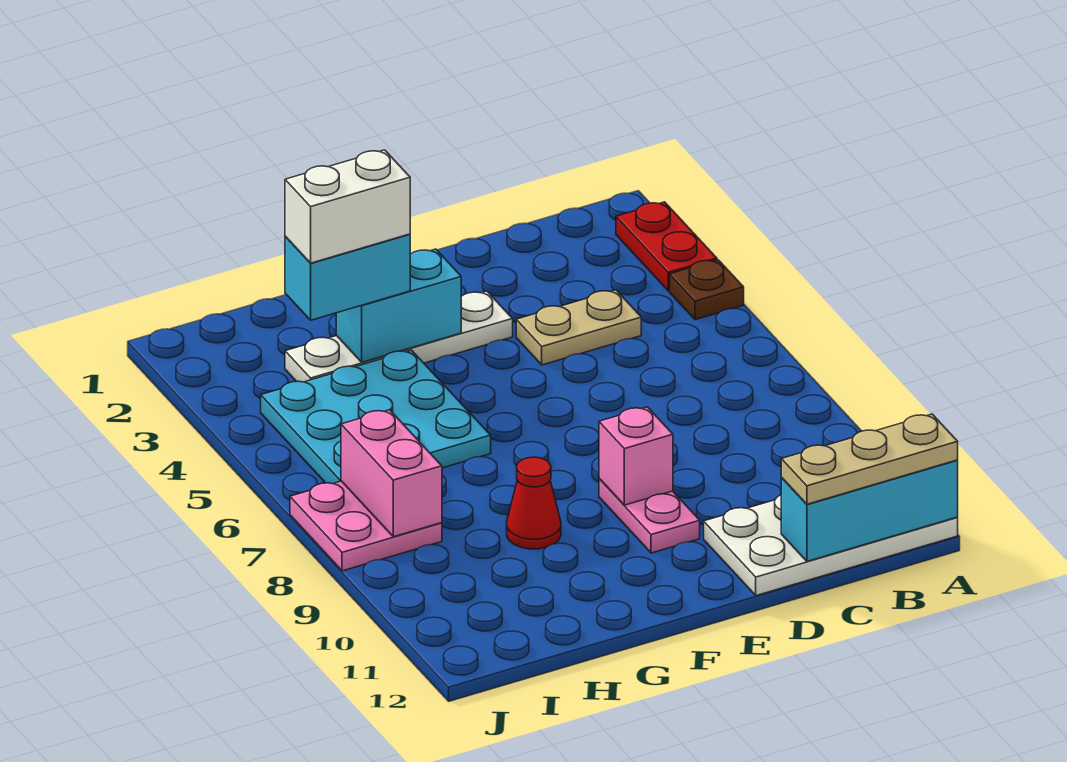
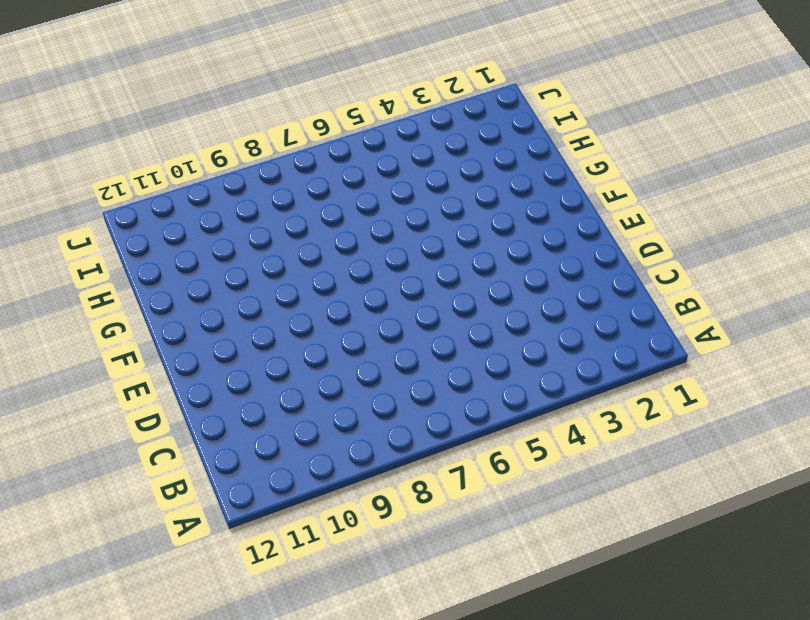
none -> red plate A2:A3 level 1
none -> brown plate A4 level 1
none -> white plate A11:D12 level 1

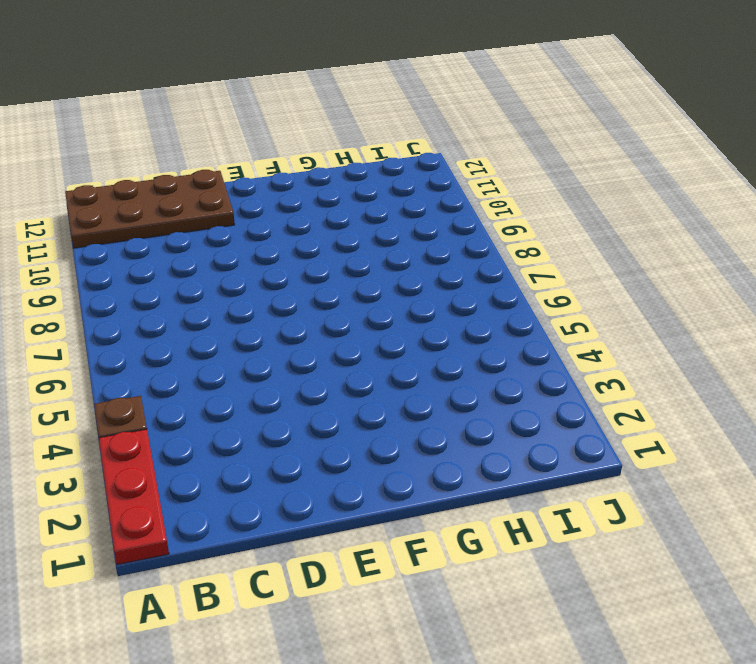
red plate A1:A3 level 1 -> red plate A2:A3 level 1
brown plate A11:D12 level 1 -> white plate A11:D12 level 1
none -> tan plate C4:D4 level 1
none -> white plate E3:H3 level 1
none -> pink plate E9:E10 level 1

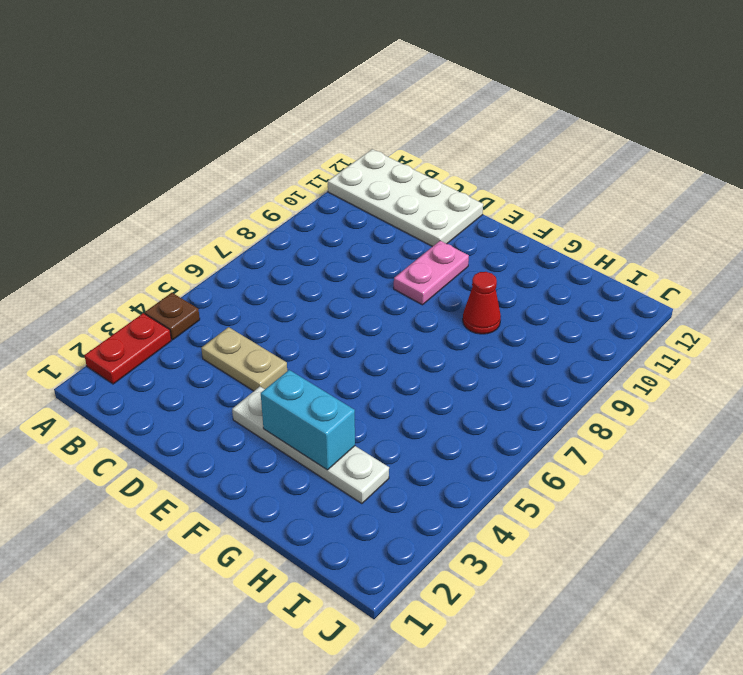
none -> cyan plate G4:I6 level 1
none -> pink plate I7:J8 level 1
none -> cyan brick A12:C12 level 2

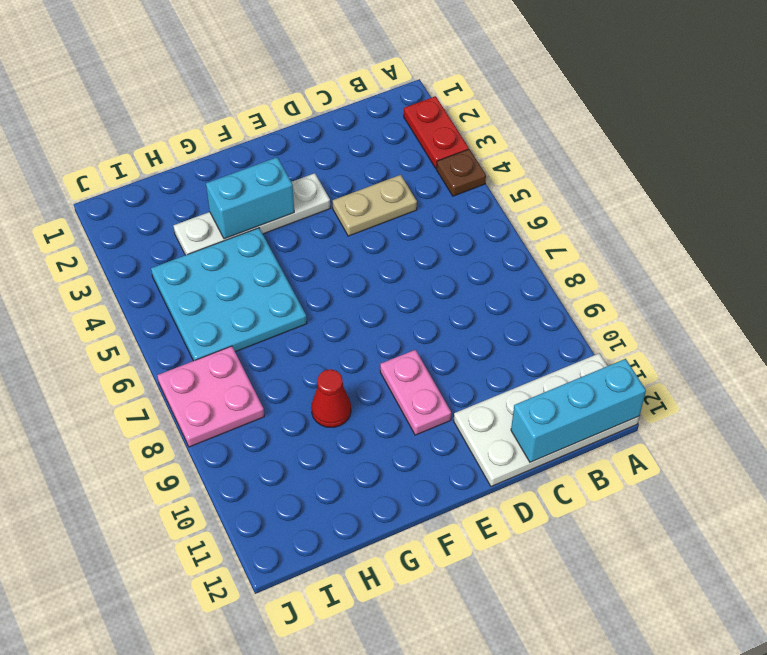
none -> pink brick E9 level 2
none -> pink brick I7:I8 level 2
none -> tan plate A12:C12 level 3

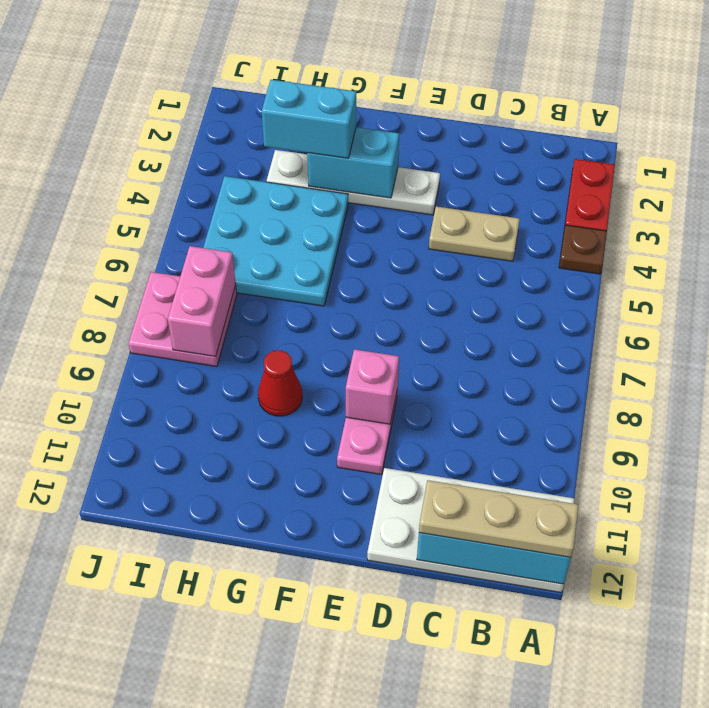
none -> white brick G3:H3 level 4

